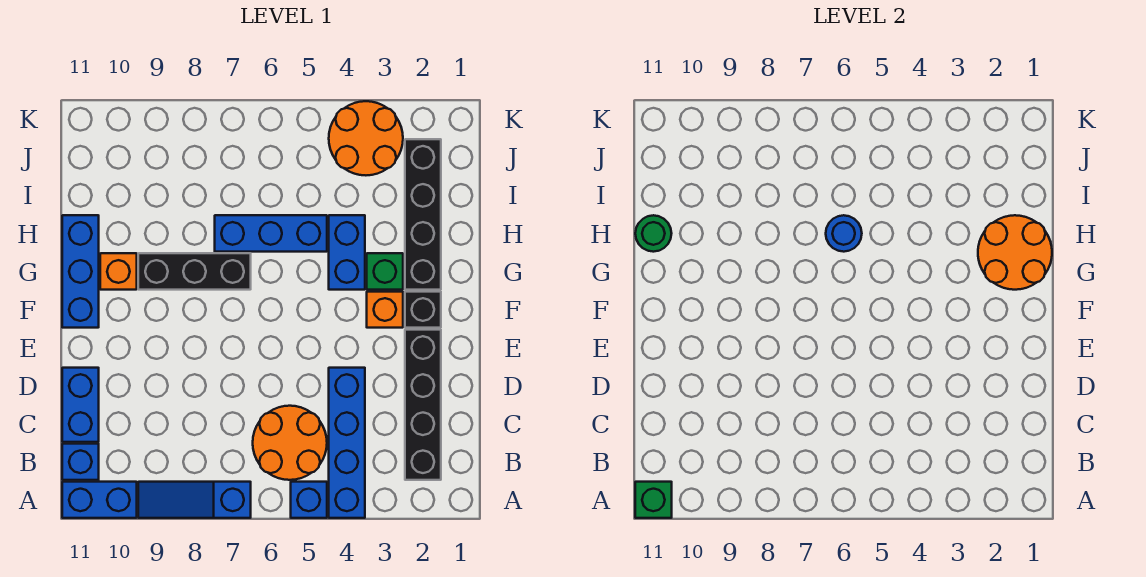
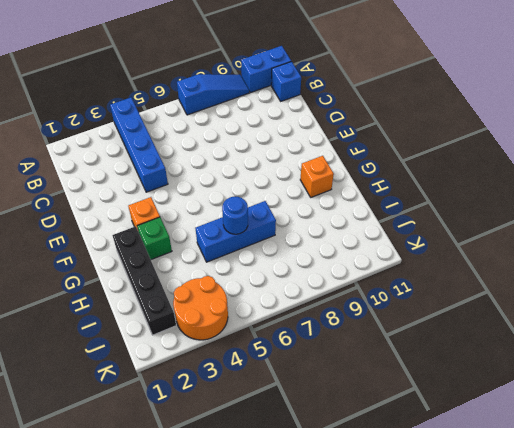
none -> blue brick A5 level 1
none -> black brick B2:E2 level 1
none -> orange round brick B5:C6 level 1

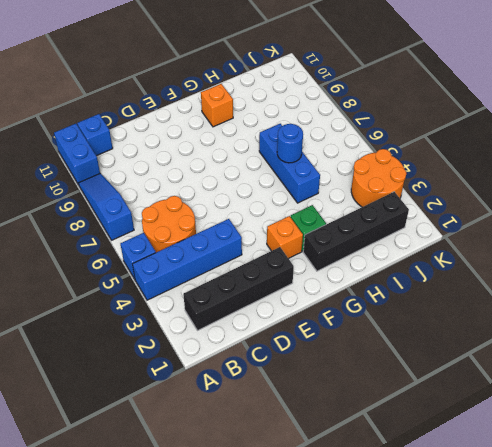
none -> blue brick C11:D11 level 1
none -> black brick F2 level 1
none -> blue brick F11:H11 level 1

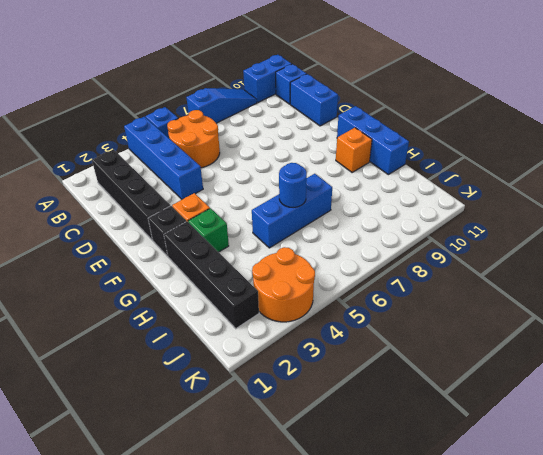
none -> blue brick G4:H4 level 1
none -> black brick G7:G9 level 1
none -> green brick A11 level 2

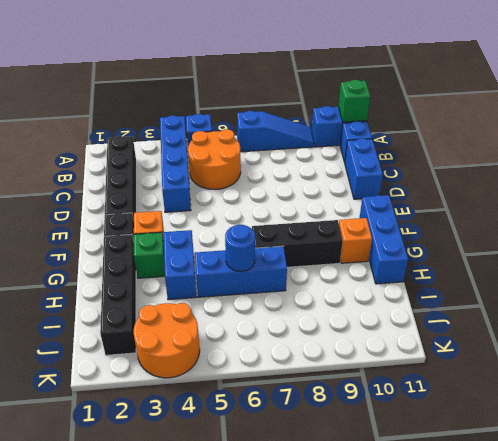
none -> orange round brick G1:H2 level 2
none -> green round brick H11 level 2

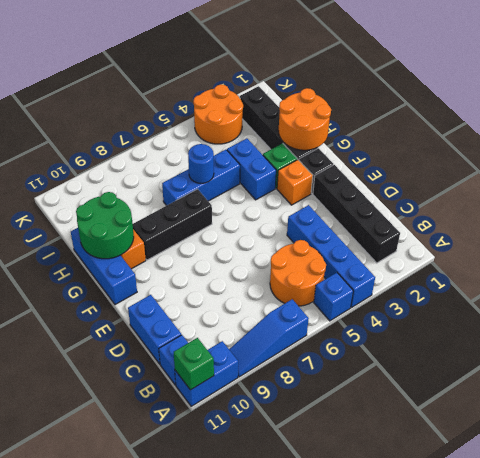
green round brick G10:H11 level 2 -> green round brick H11 level 2

